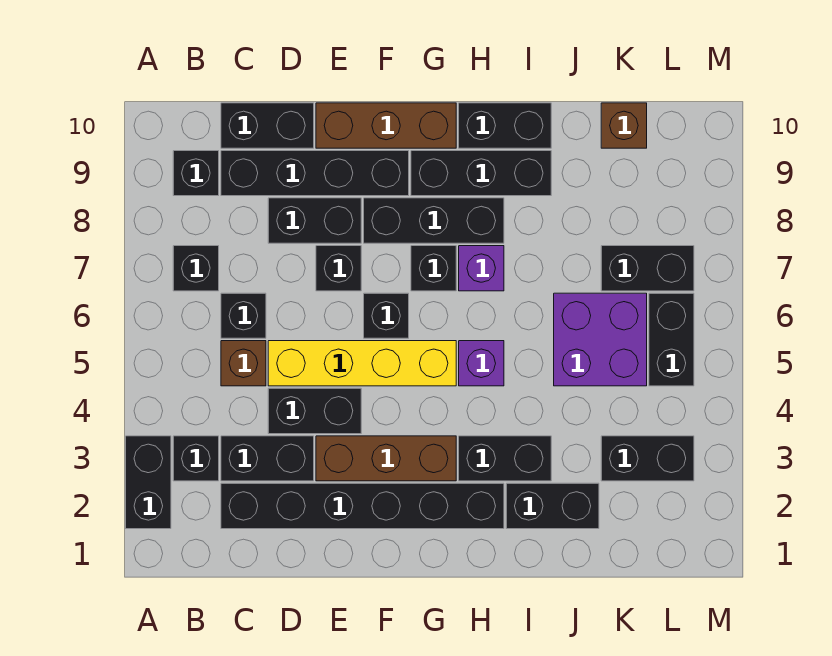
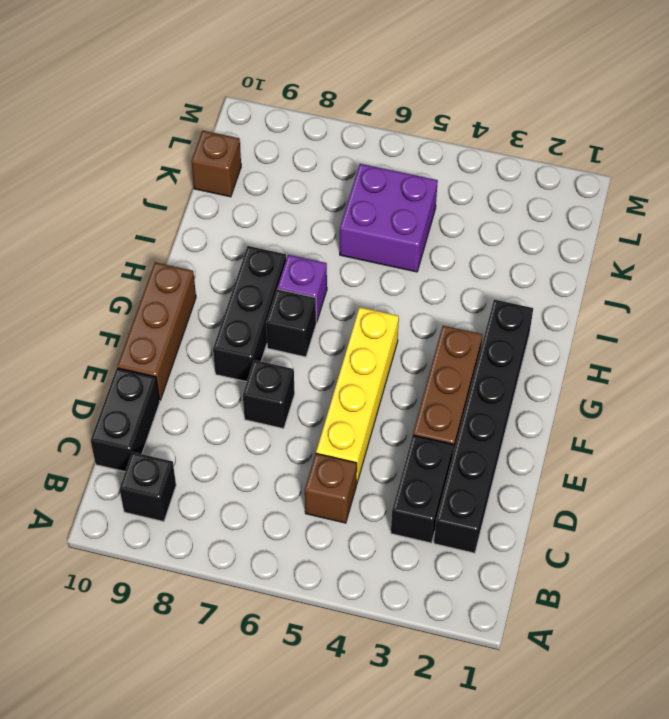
none -> black brick A2:A3 level 1
none -> black brick B3 level 1
none -> black brick B7 level 1
none -> black brick C6 level 1

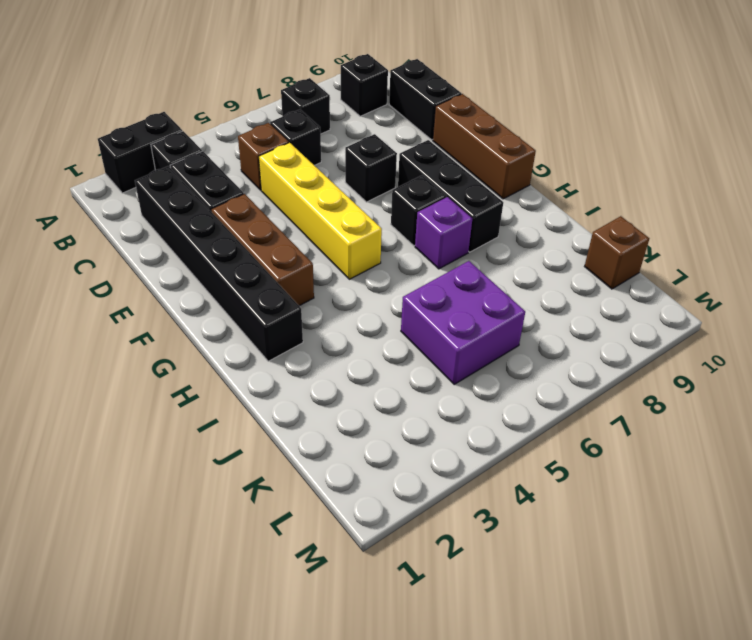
none -> black brick C9:F9 level 1
none -> black brick D4:E4 level 1
none -> black brick D8:E8 level 1
none -> black brick F6 level 1

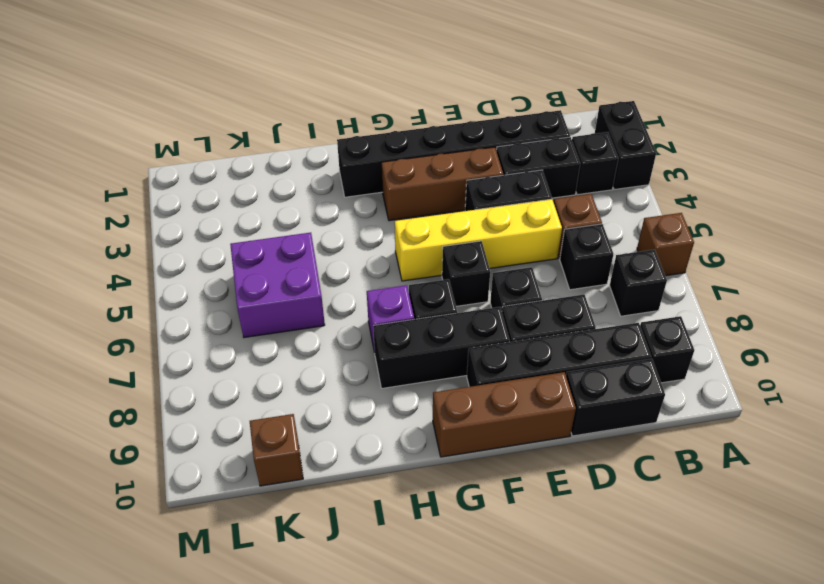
brown brick A6 level 1 -> none
none -> black brick G9:I9 level 1
none -> black brick H3:I3 level 1
none -> purple brick H5 level 1
none -> black brick H10:I10 level 1

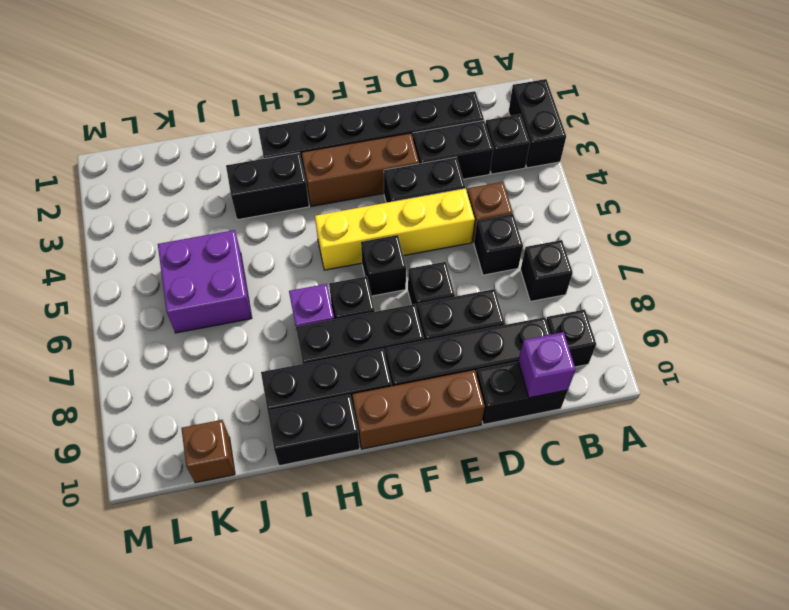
purple brick C10 level 2 -> purple brick H5 level 1
none -> black brick I2:J2 level 1
none -> black brick K3:L3 level 1
none -> black brick K7:L7 level 1
none -> black brick L5:L6 level 1

